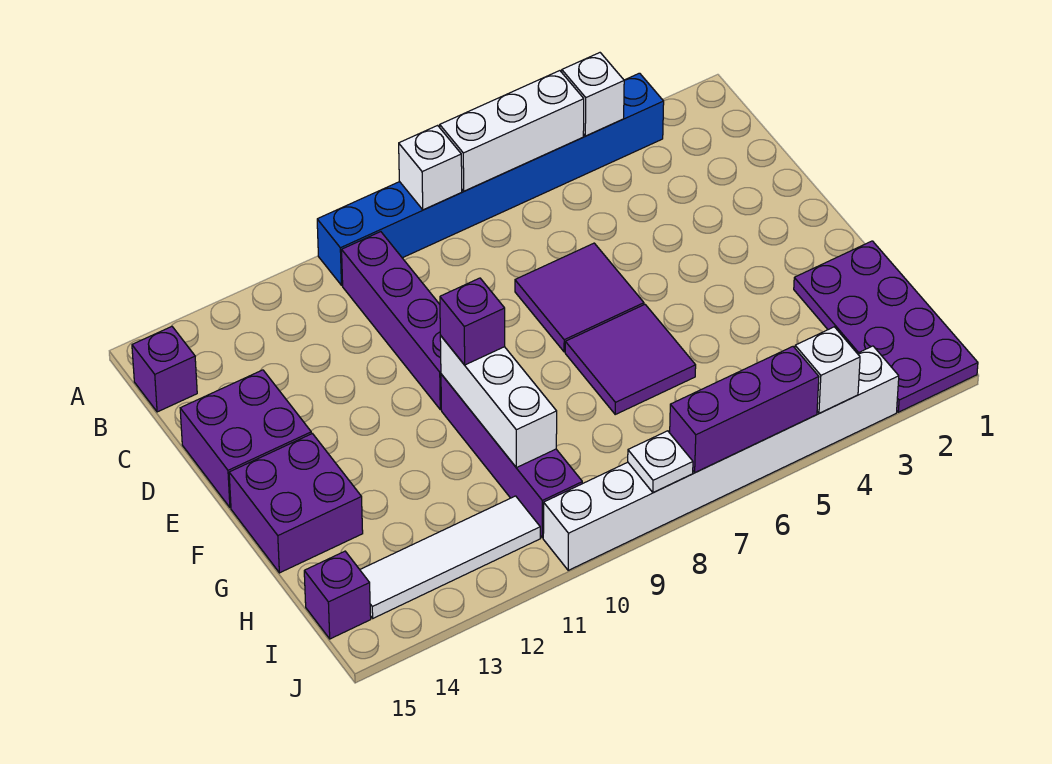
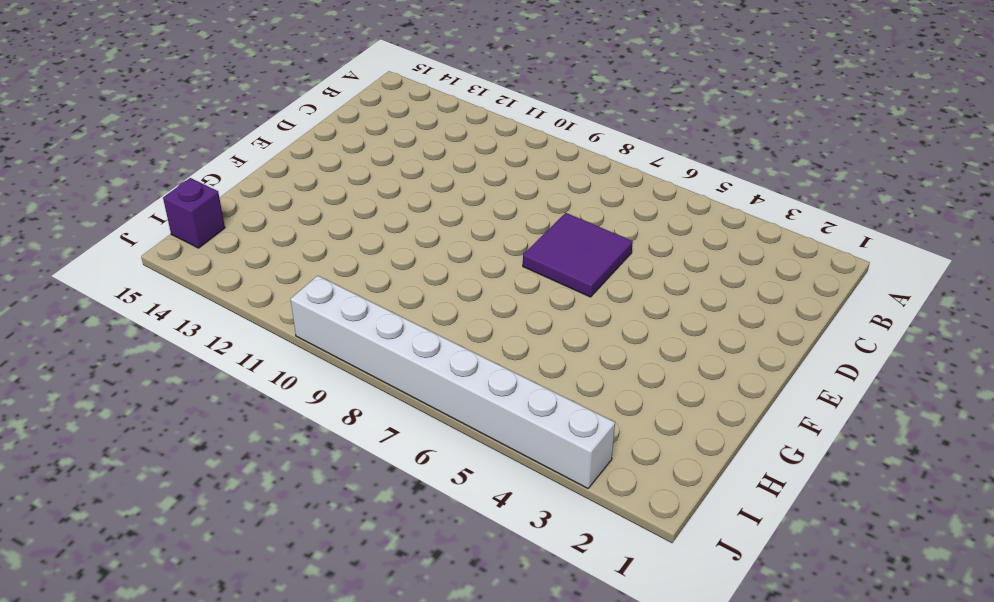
none -> blue brick A3:A10 level 1
none -> purple brick B10:E10 level 1
none -> purple brick B15 level 1

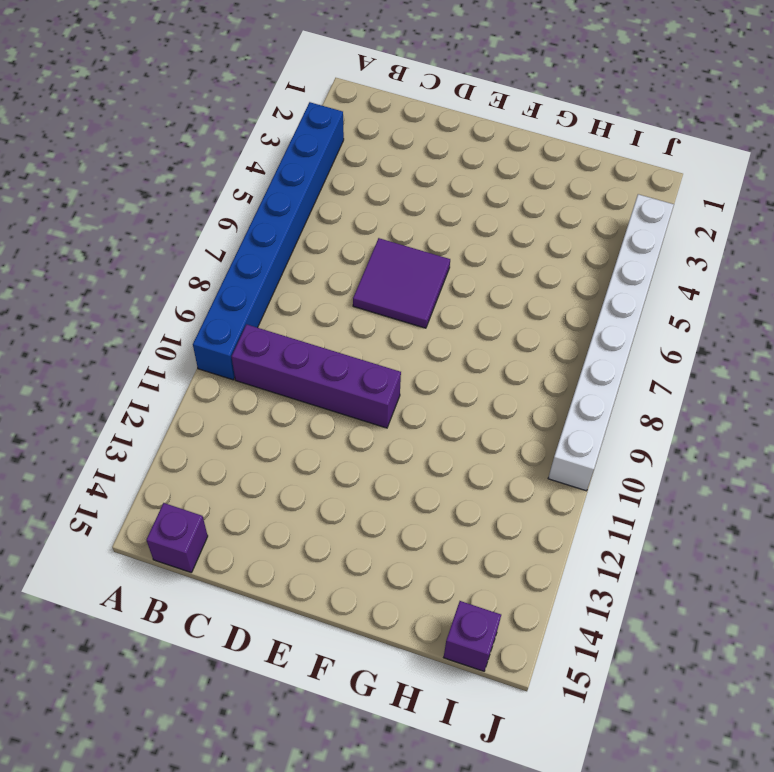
none -> purple brick D14:E15 level 1
none -> purple tile F6:G7 level 1
none -> purple brick F10:I10 level 1

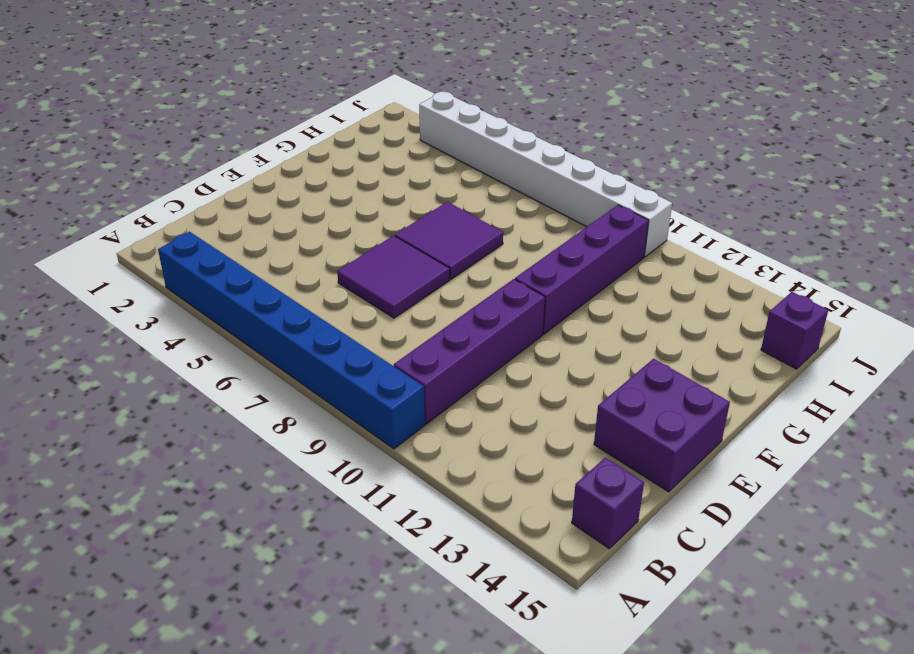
none -> purple brick F14:G15 level 1
none -> purple plate G1:J2 level 1
none -> white tile I11:I14 level 1

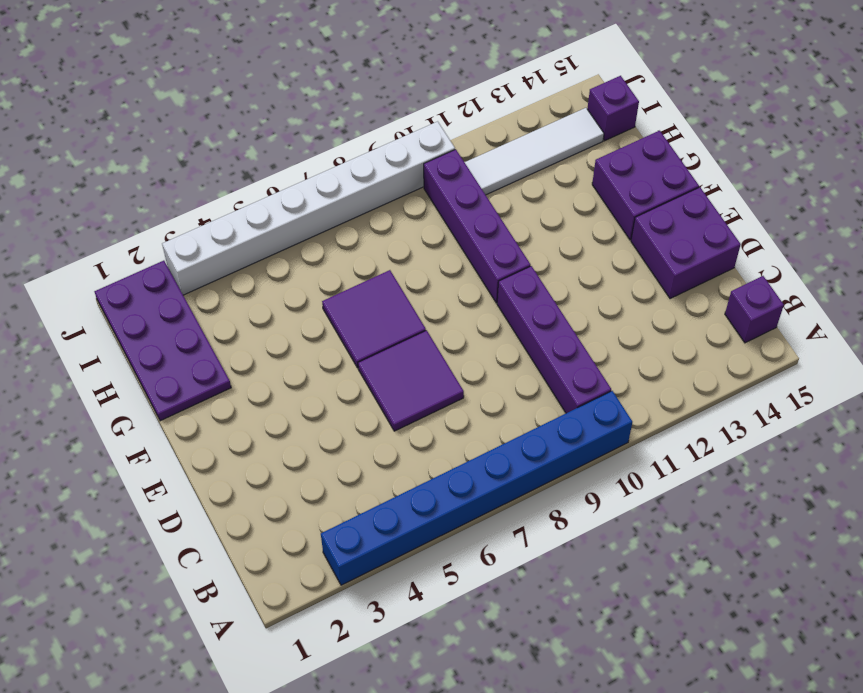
none -> white brick A4 level 2
none -> white brick A5:A7 level 2
none -> white brick A8 level 2

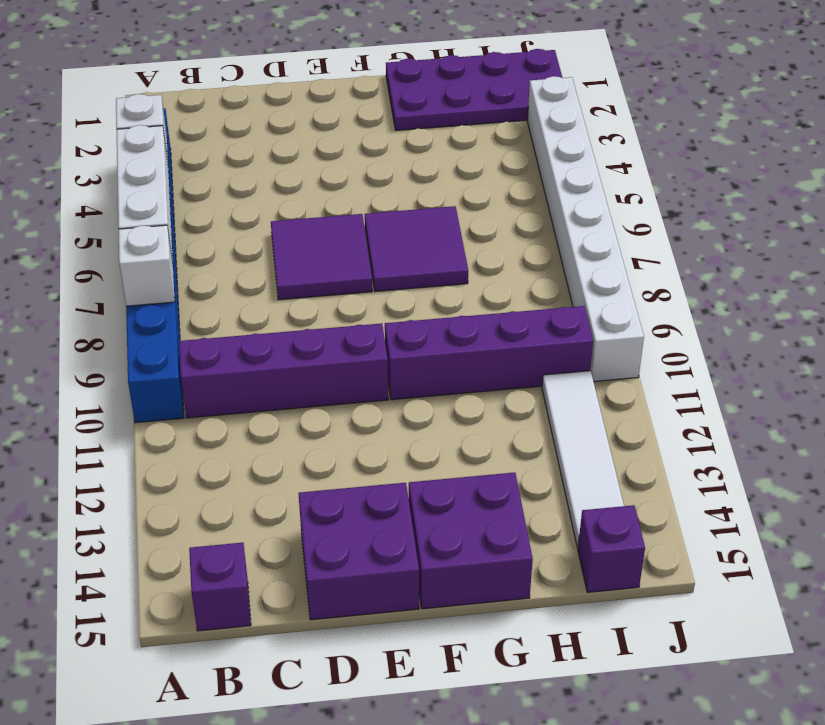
none -> white brick F10:H10 level 2
none -> white brick J4 level 2
none -> purple brick J5:J7 level 2

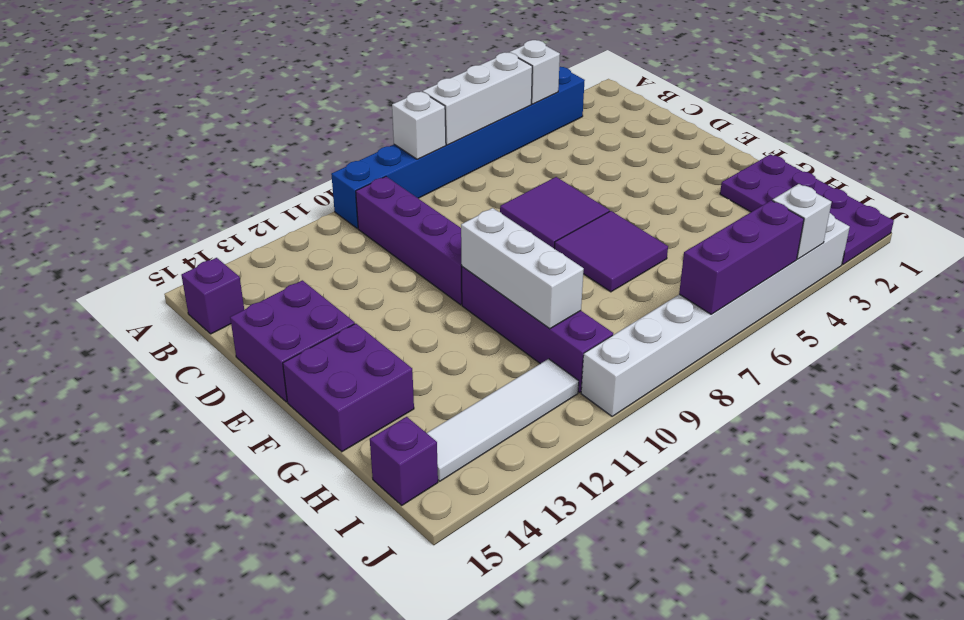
none -> white plate J8 level 2
none -> purple brick F10 level 3

